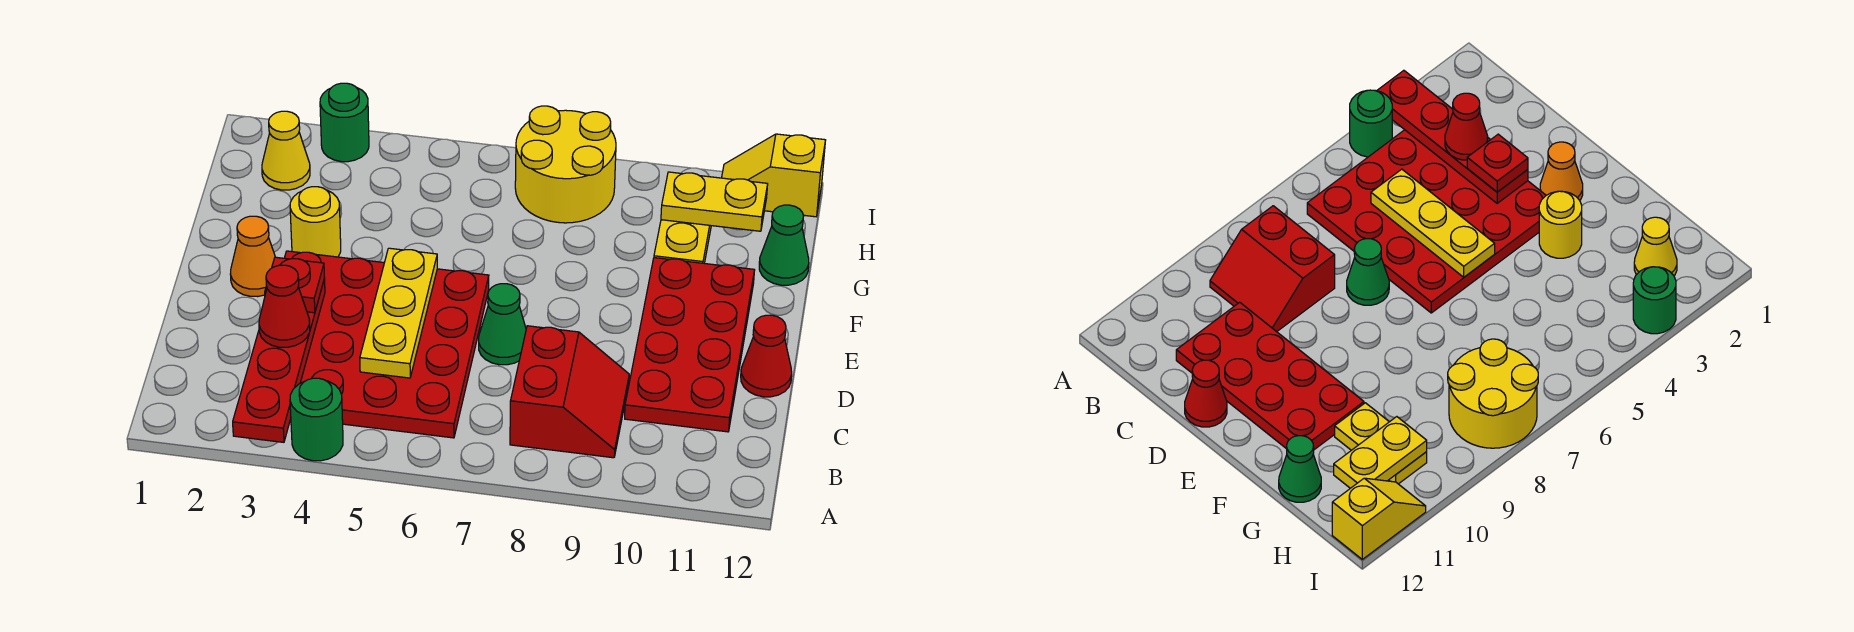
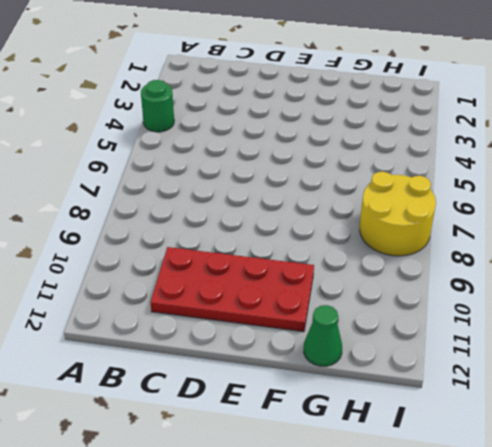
none -> red plate B3:E6 level 1
none -> red slope B8:C9 level 1 top 8
none -> green cone D7 level 1

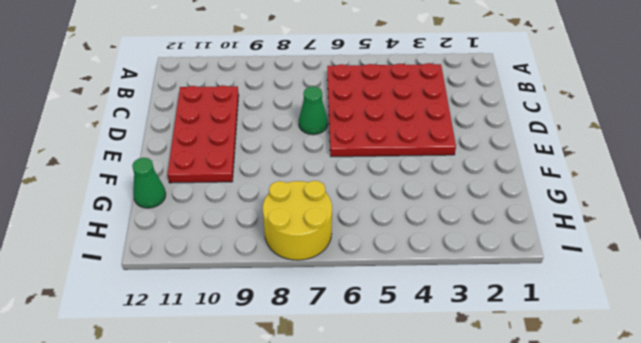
none -> green round brick A4 level 1
none -> red slope B8:C9 level 1 top 8
none -> red cone D12 level 1

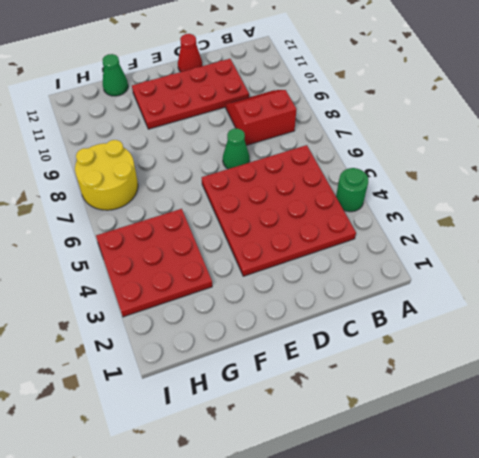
red plate G3:I5 level 1 -> green round brick I3 level 1
none -> orange cone E2 level 1
none -> yellow round brick F3 level 1
none -> yellow plate G10:H10 level 1

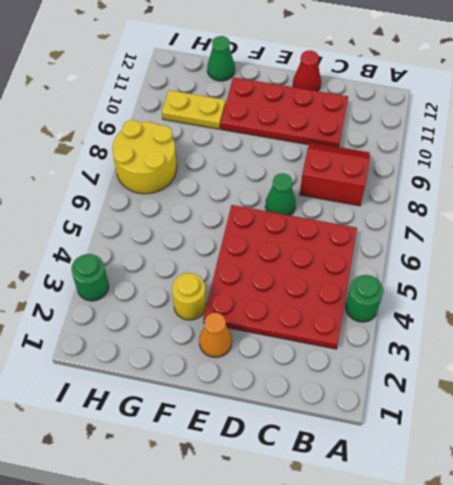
none -> yellow cone H2 level 1
none -> yellow slope I11:I12 level 1 top 12
none -> red plate A3:D3 level 2

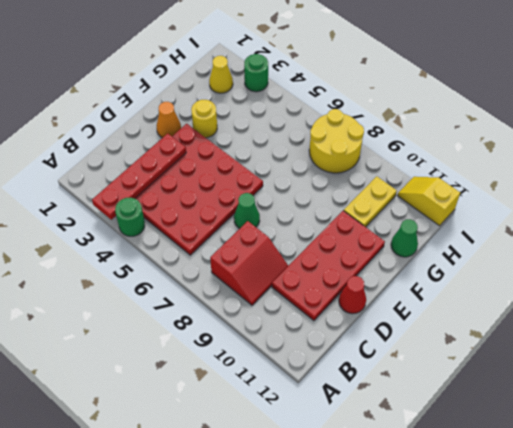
none -> yellow plate C5:E5 level 2
none -> yellow plate H10:H11 level 2
none -> red cone C3 level 3

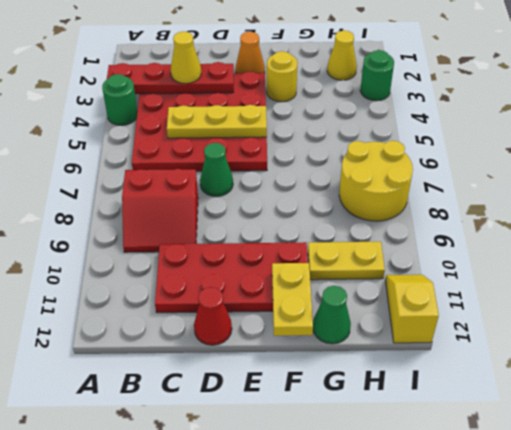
yellow cone C3 level 3 -> red cone C3 level 3
yellow plate F11:F12 level 2 -> yellow plate H10:H11 level 2
none -> red plate D3 level 3

